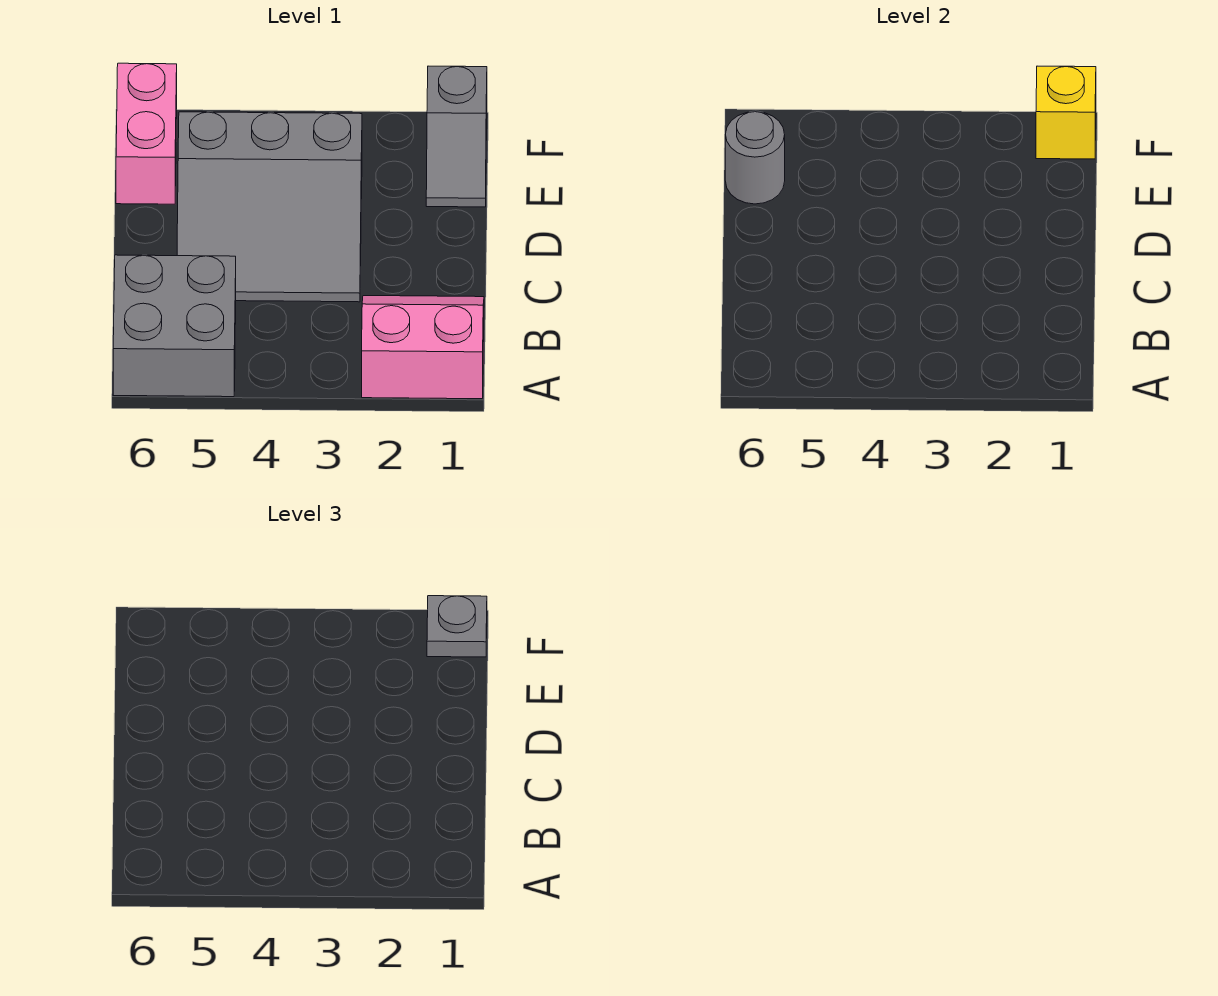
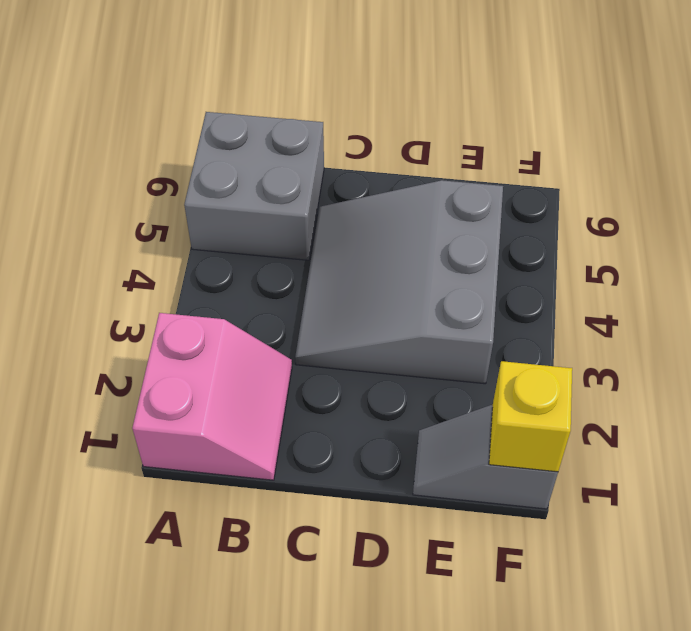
none -> pink brick E6:F6 level 1
none -> grey round brick E6 level 2

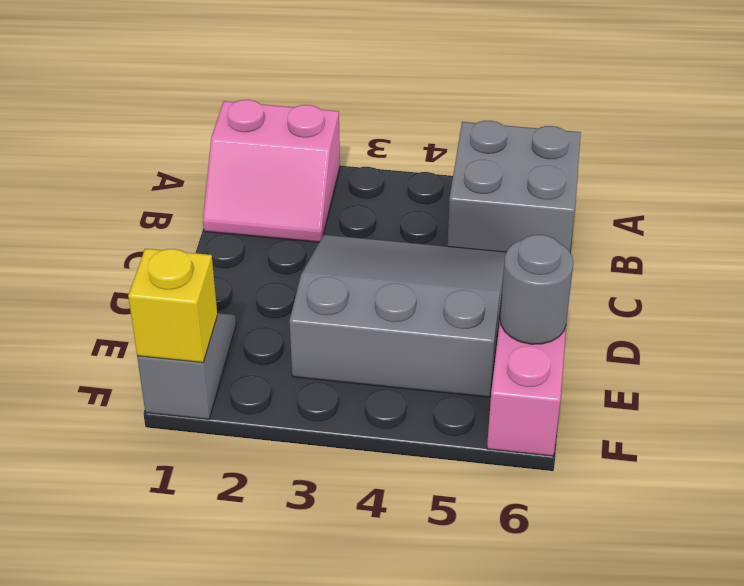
none -> grey plate F1 level 3

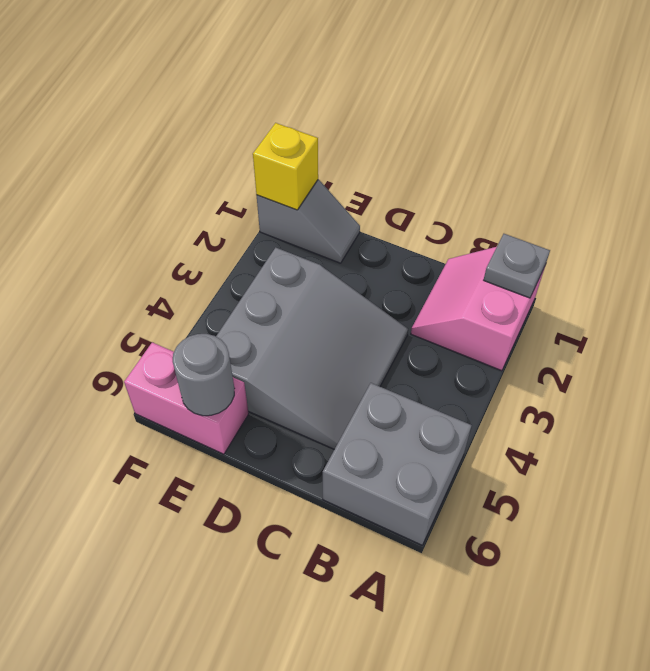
grey plate A1 level 2 -> grey plate F1 level 3

